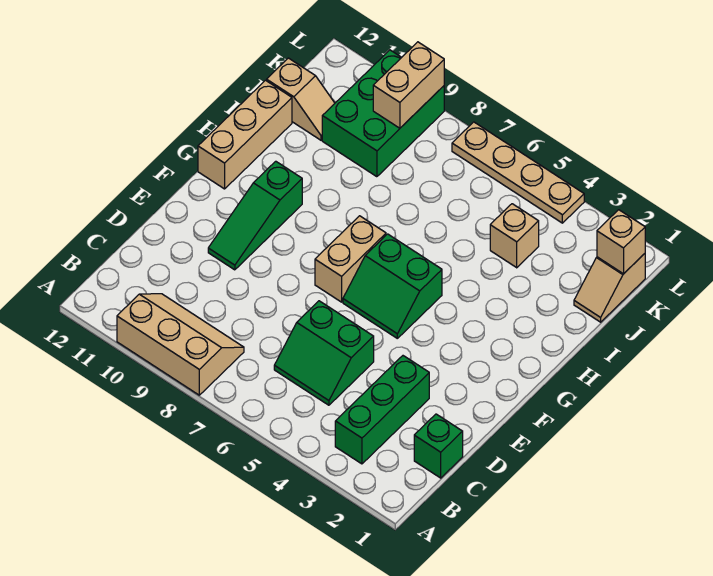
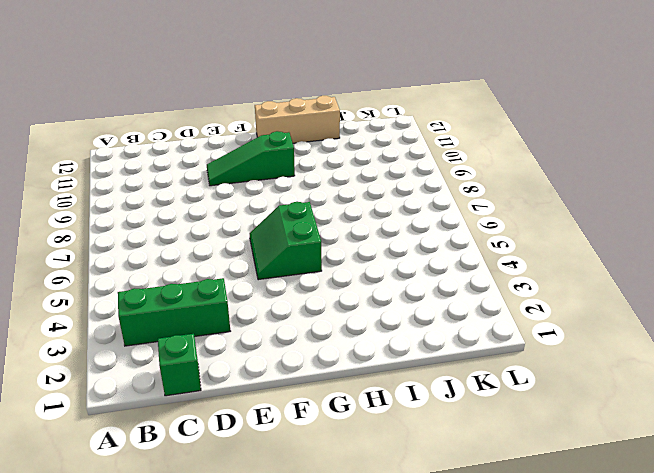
none -> tan slope A8:B10 level 1 top A
none -> green slope C5:D6 level 1 top D
none -> tan brick F7:G7 level 1

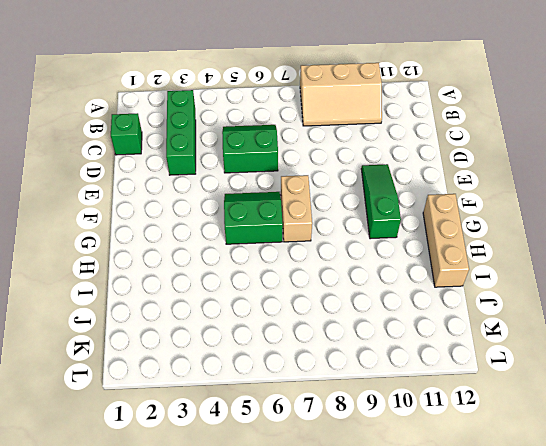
none -> tan slope J1:K1 level 1 top K
none -> tan brick J4 level 1
none -> green brick J9:L10 level 1

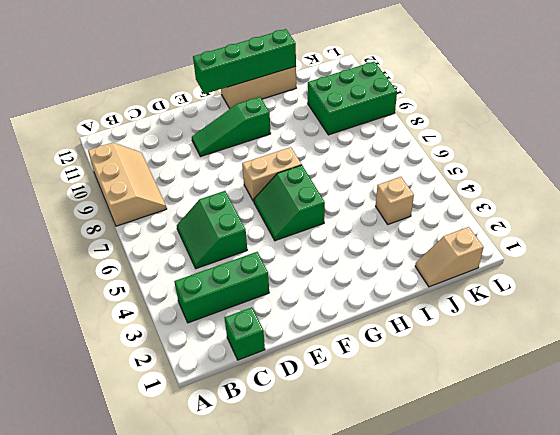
green brick F12:I12 level 2 -> none
none -> tan slope J11:J12 level 1 top 12
none -> tan plate L4:L7 level 1
none -> tan brick K1 level 2

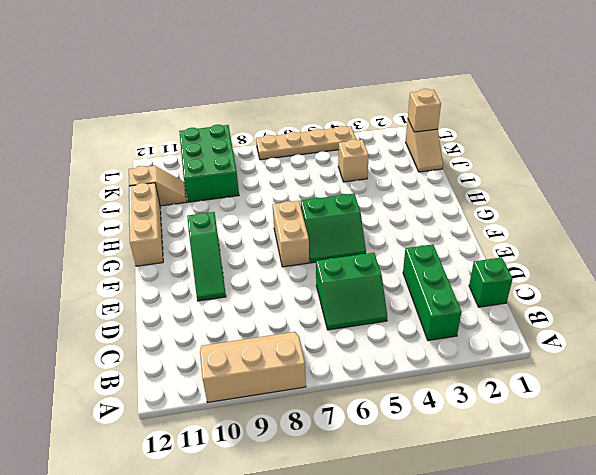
none -> tan brick K9:L9 level 2

